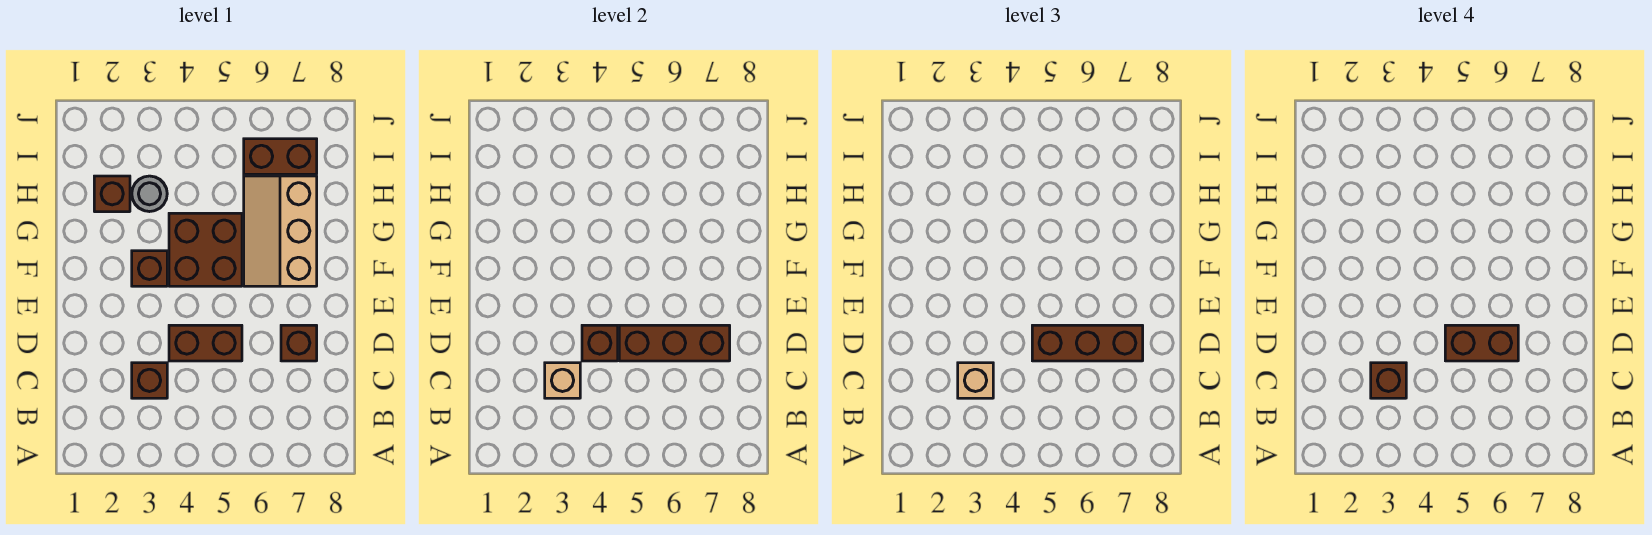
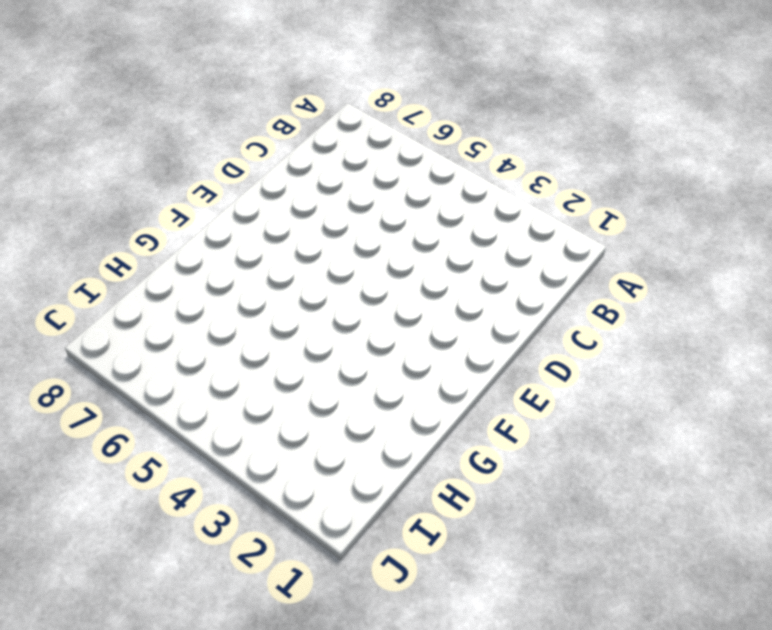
none -> brown brick C3 level 1
none -> brown brick D4:D5 level 1
none -> brown brick D7 level 1

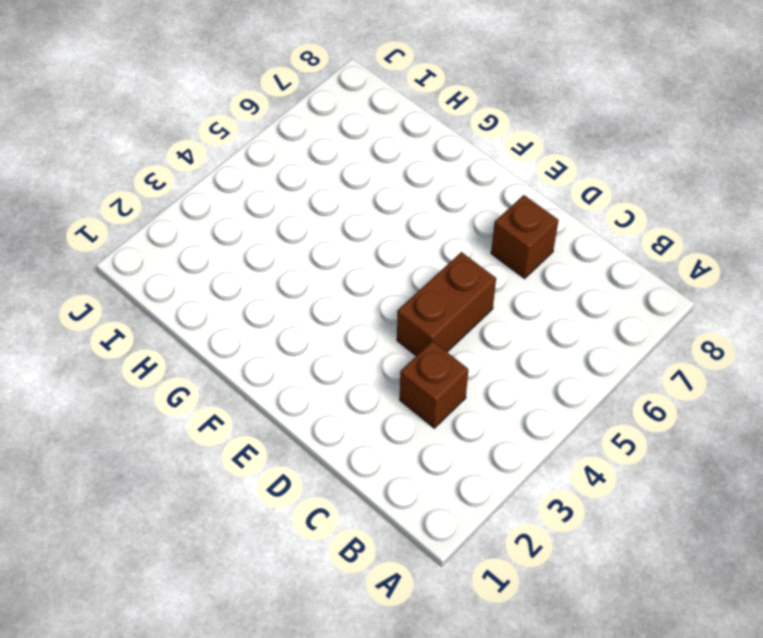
none -> brown brick F3 level 1
none -> brown brick F4:G5 level 1
none -> tan slope F6:H7 level 1 top 7

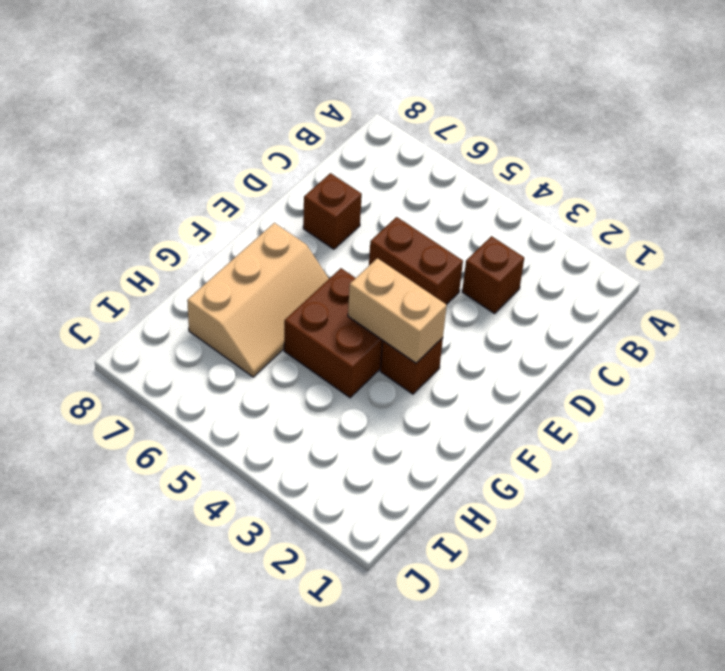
tan brick F3:F4 level 2 -> none
none -> brown brick H2 level 1
none -> grey round brick H3 level 1
none -> brown brick I6:I7 level 1

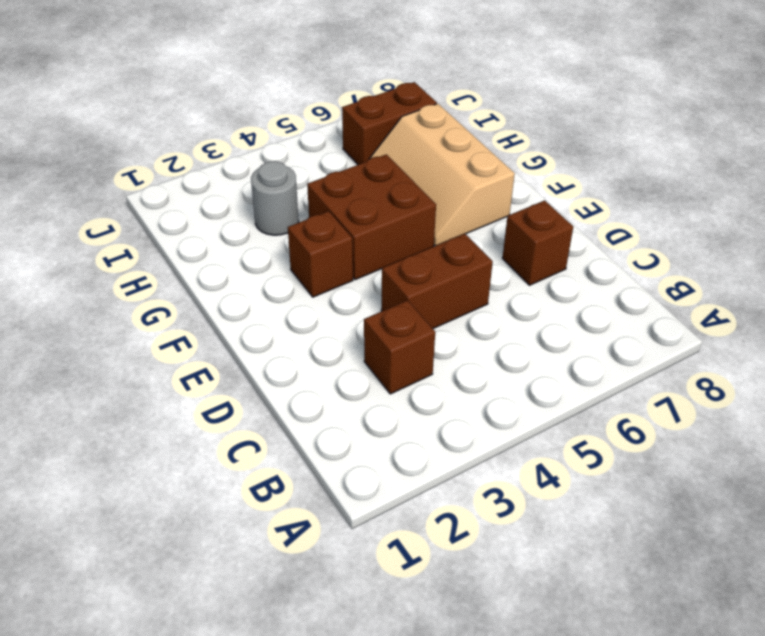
none -> brown brick H2 level 1
none -> tan brick C3 level 2
none -> brown brick D4 level 2

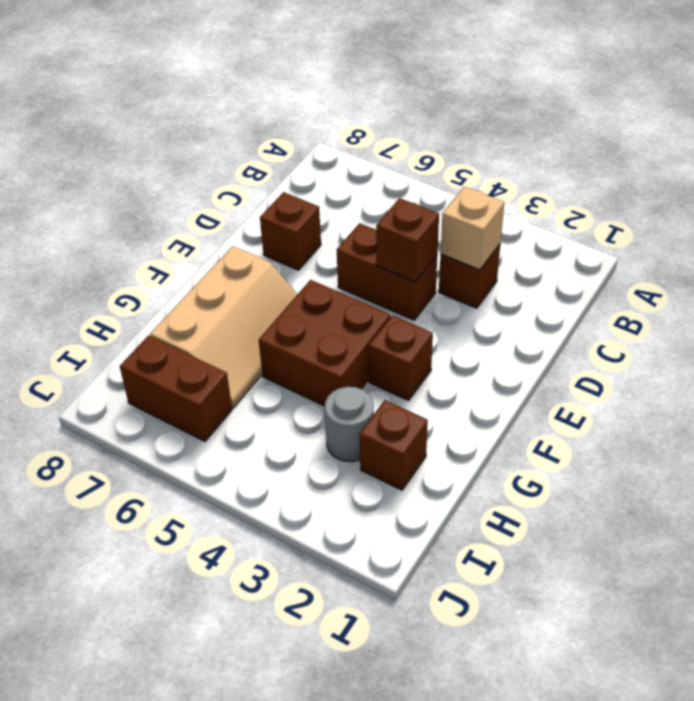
none -> brown brick D5:D7 level 2
none -> tan brick C3 level 3
none -> brown brick D5:D7 level 3

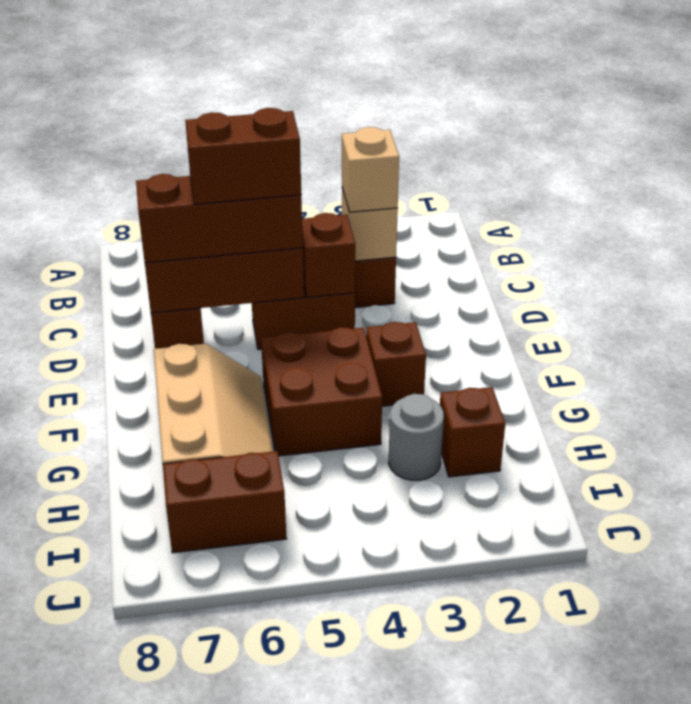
none -> brown brick C3 level 4

